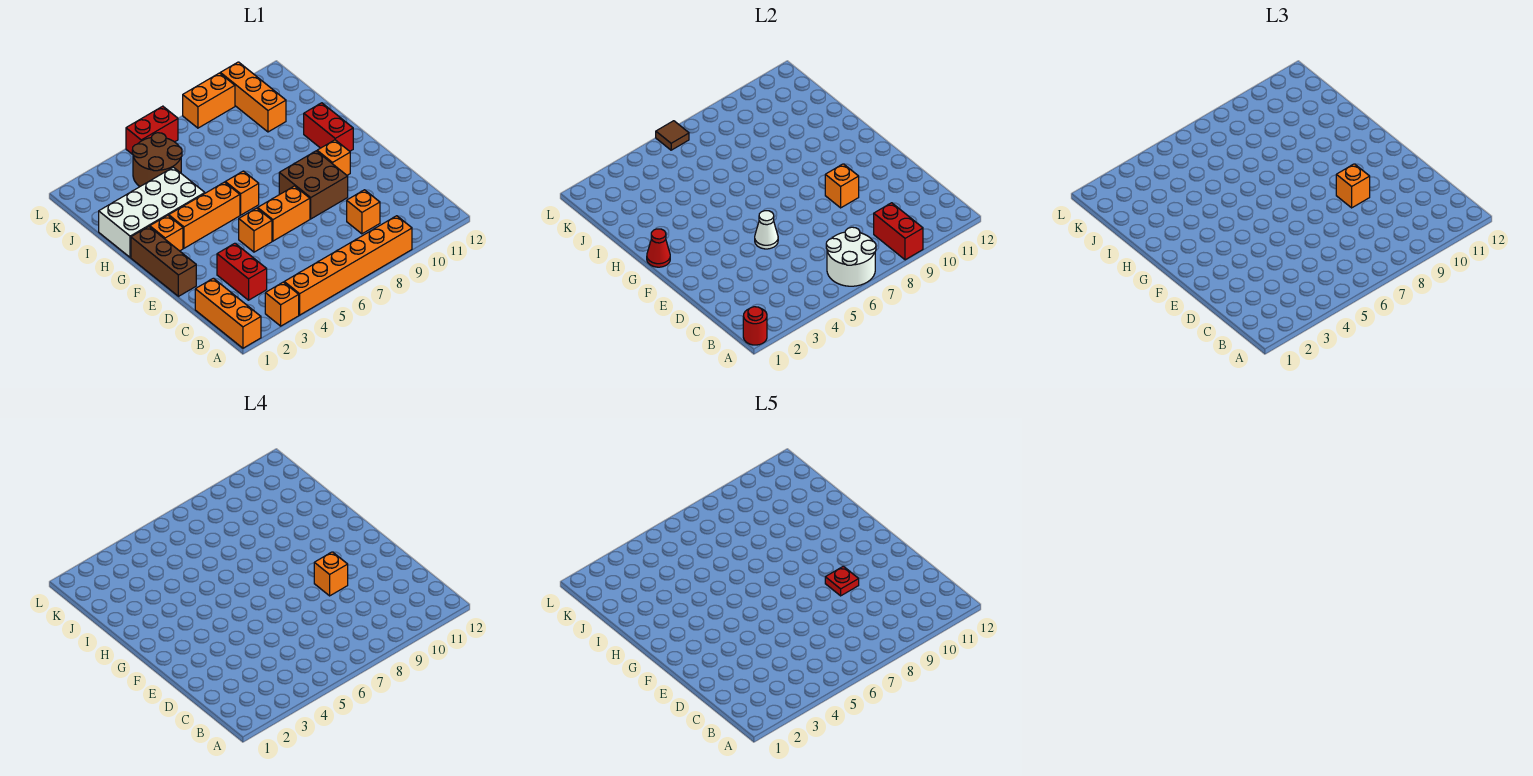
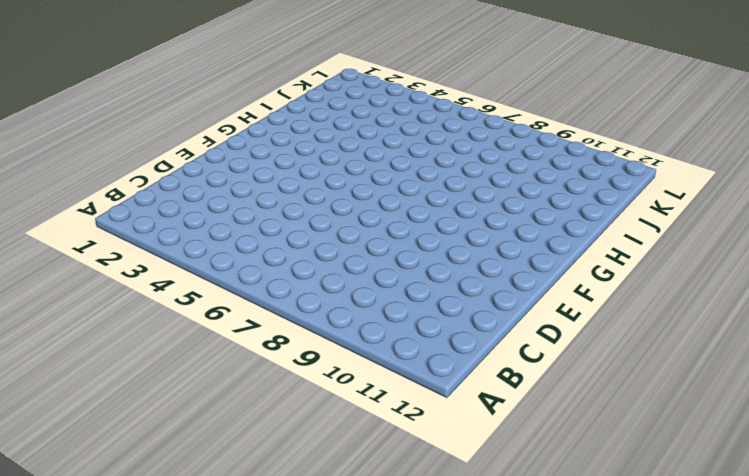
none -> orange brick A1:C1 level 1
none -> orange brick A3 level 1
none -> orange brick A4:A9 level 1

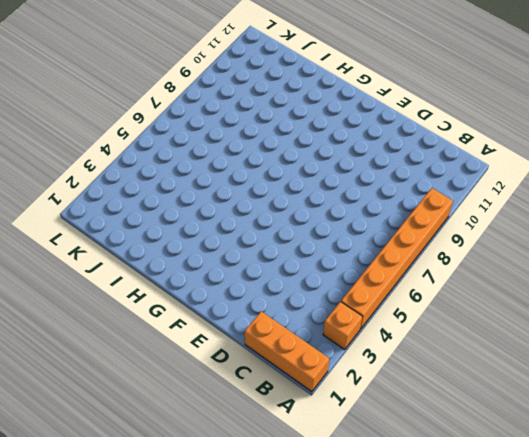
none -> red brick C3:D3 level 1
none -> orange brick C9 level 1
none -> brown brick E1:G1 level 1

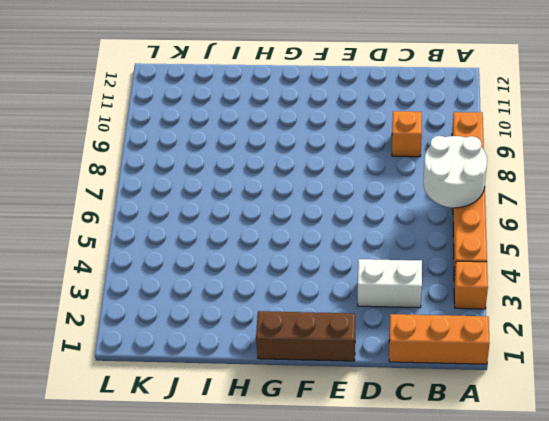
white brick C3:D3 level 1 -> red brick C3:D3 level 1
none -> orange brick E5 level 1
none -> orange brick E6:E7 level 1
none -> brown brick E8:F9 level 1

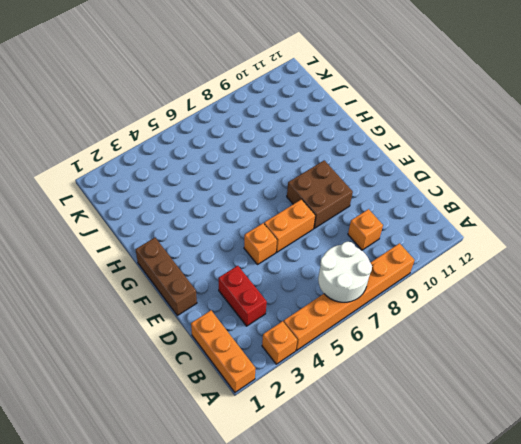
none -> orange brick F10 level 1
none -> orange brick G2 level 1
none -> orange brick G3:G5 level 1

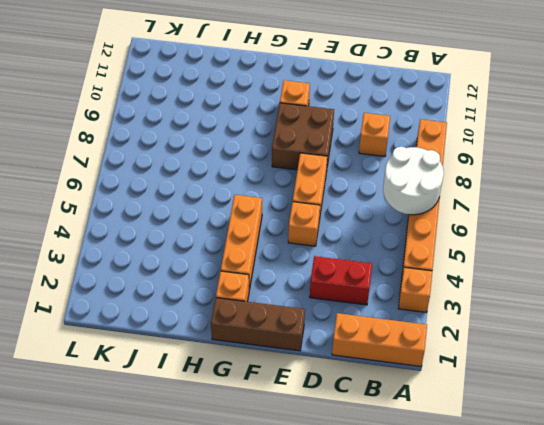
none -> orange brick G6 level 1
none -> red brick G11:H11 level 1
none -> white brick H1:I4 level 1

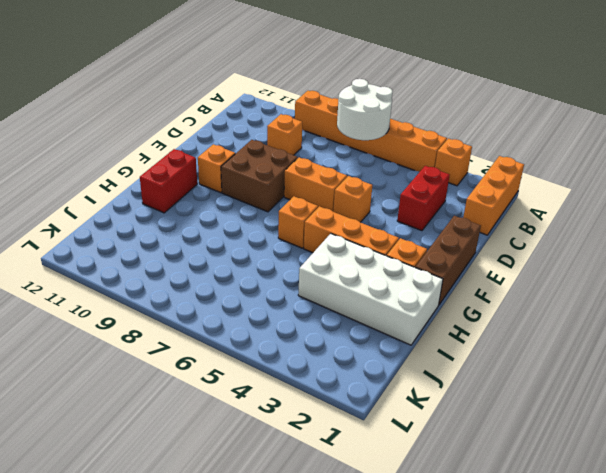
none -> brown round brick J4:K5 level 1
none -> orange brick J10:L10 level 1
none -> red brick L5:L6 level 1

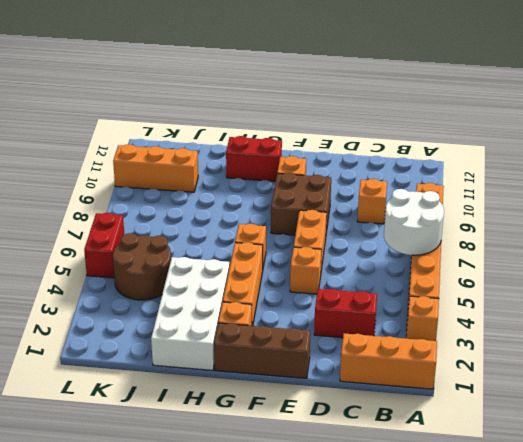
none -> orange brick L8:L9 level 1
none -> red round brick A1 level 2
none -> red brick A9:B9 level 2

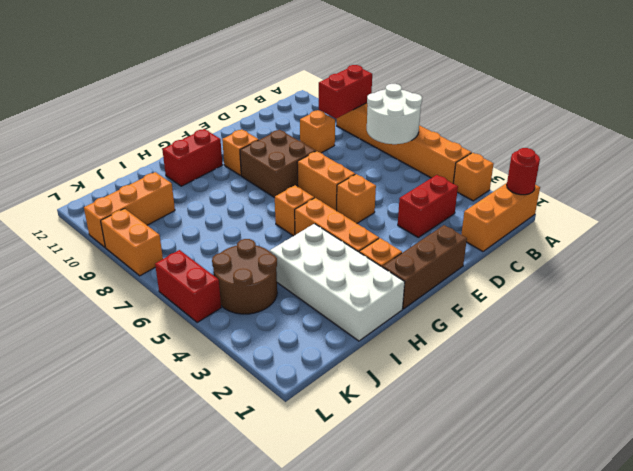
none -> white cone E5 level 2
none -> orange brick E9 level 2
none -> red cone G1 level 2

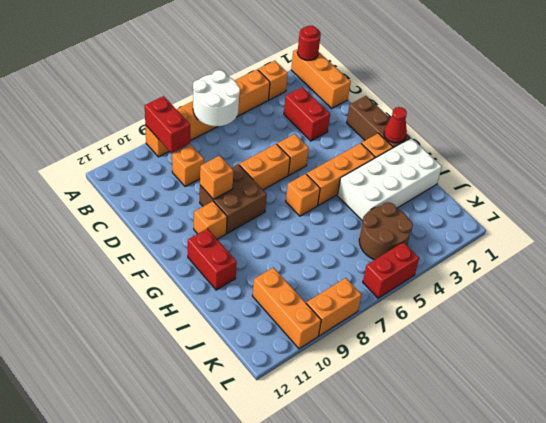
none -> white cone E5 level 2
none -> brown tile L6 level 2
none -> orange brick E9 level 3

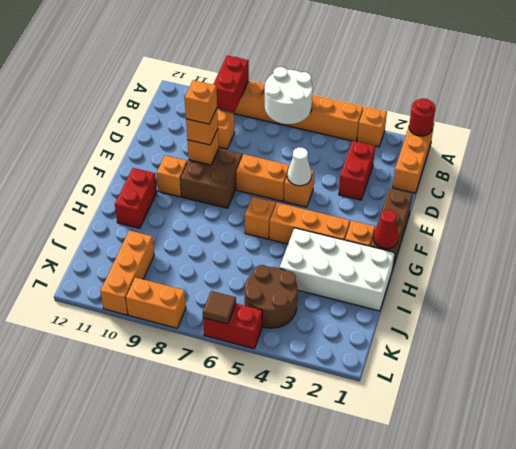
none -> red plate E9 level 5

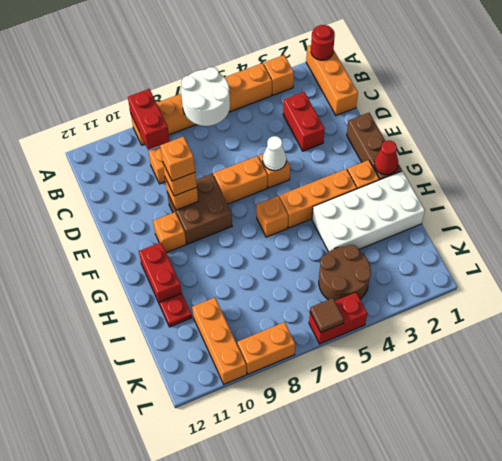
red plate I11 level 1 -> red plate E9 level 5

